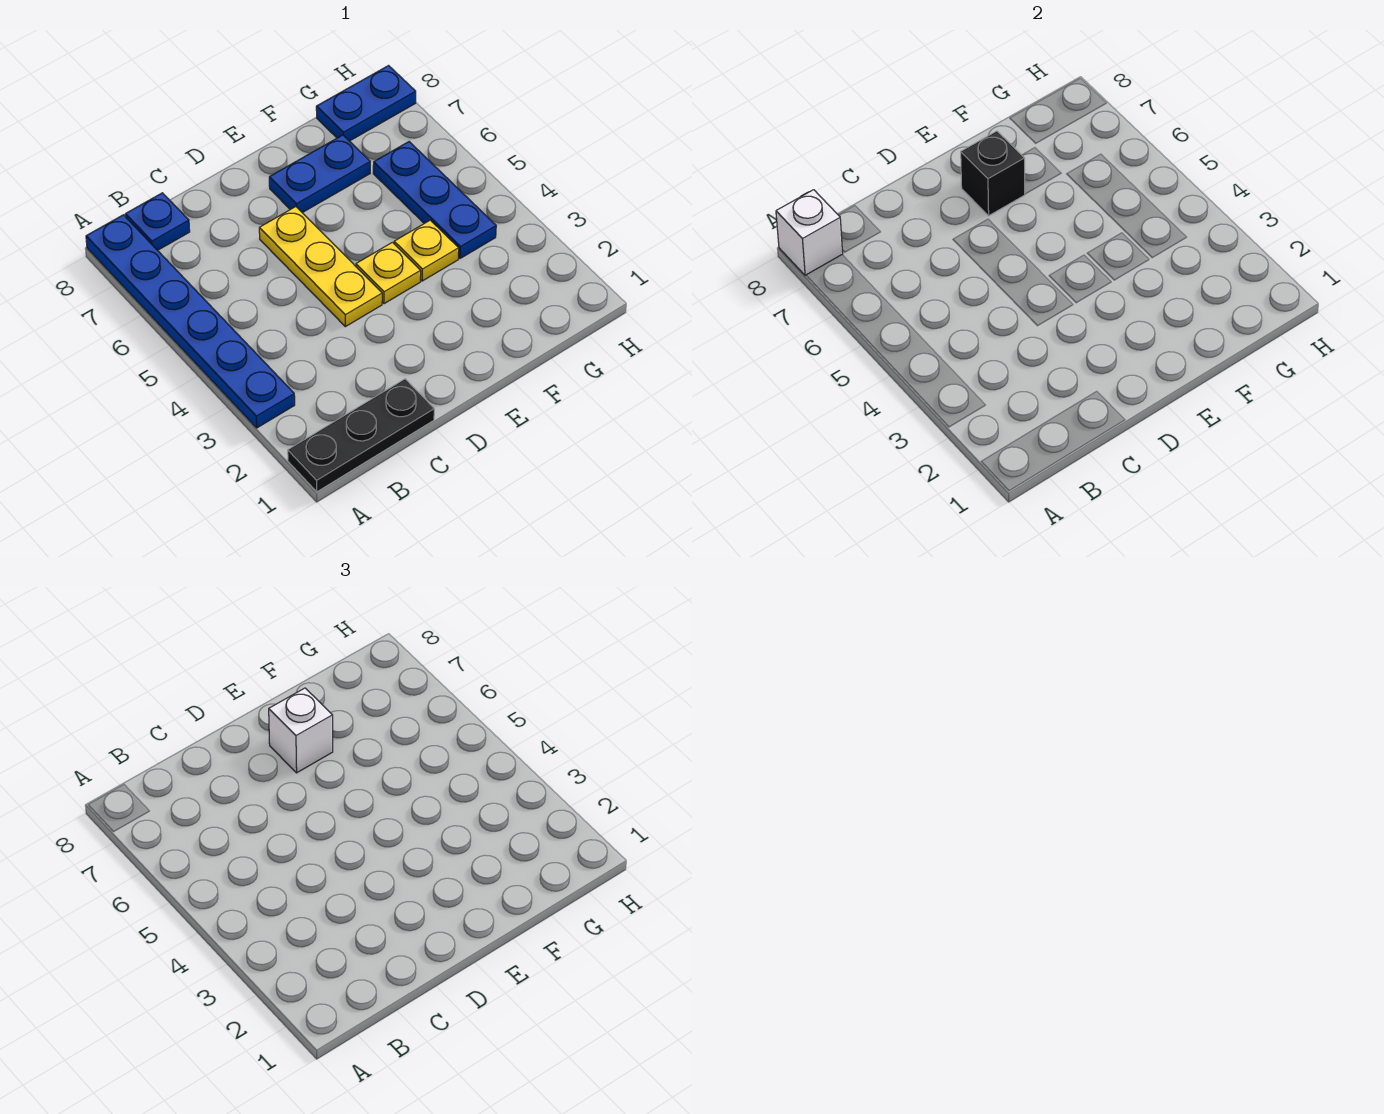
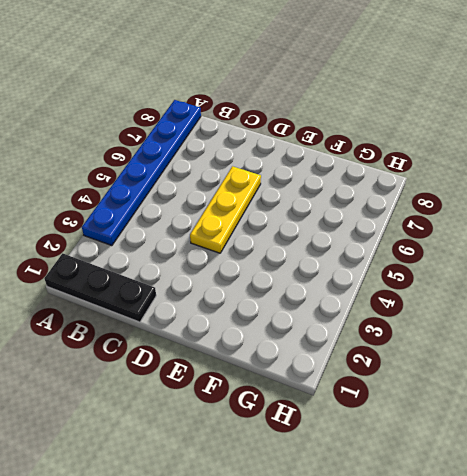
none -> blue plate B8 level 1
none -> yellow plate E4 level 1
none -> blue plate E7:F7 level 1

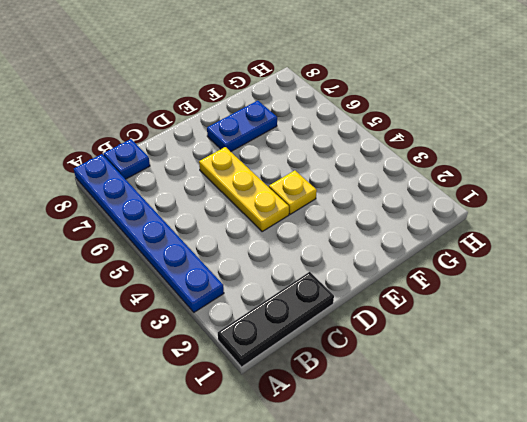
none -> yellow plate F4 level 1
none -> blue plate G4:G6 level 1
none -> blue plate G8:H8 level 1

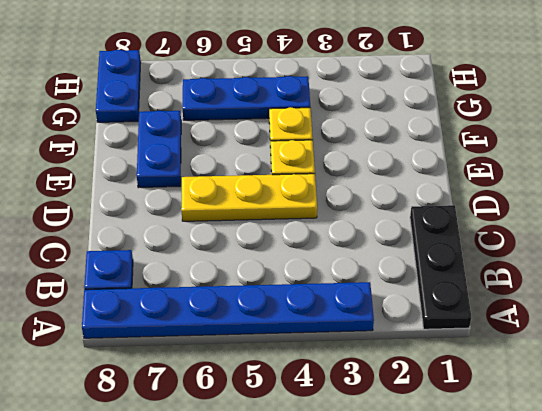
none -> white brick A8 level 2
none -> black brick E7 level 2
none -> white brick E7 level 3

